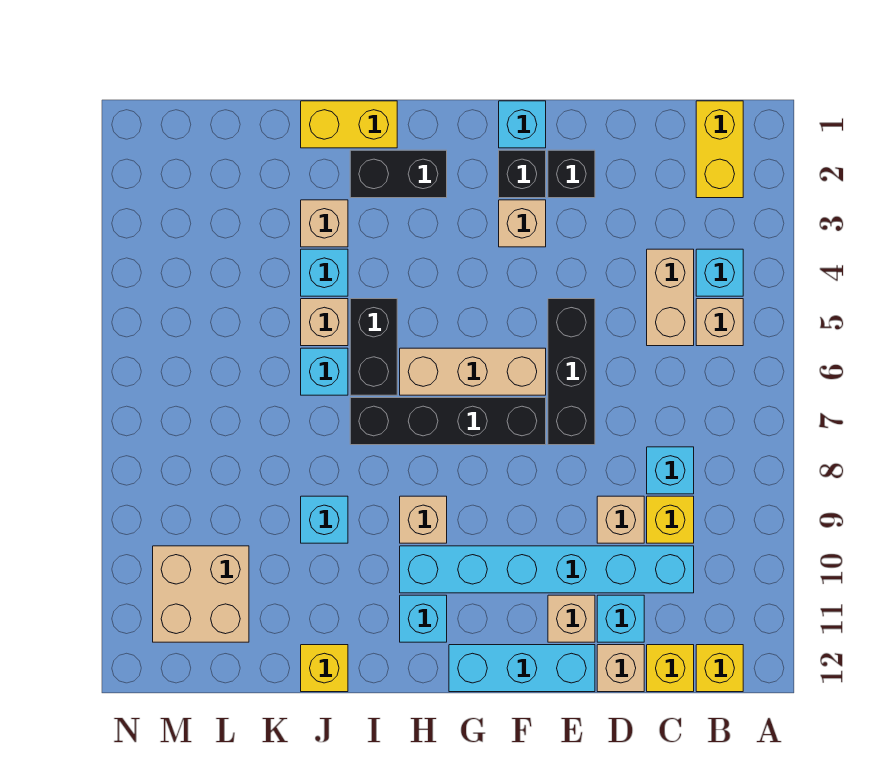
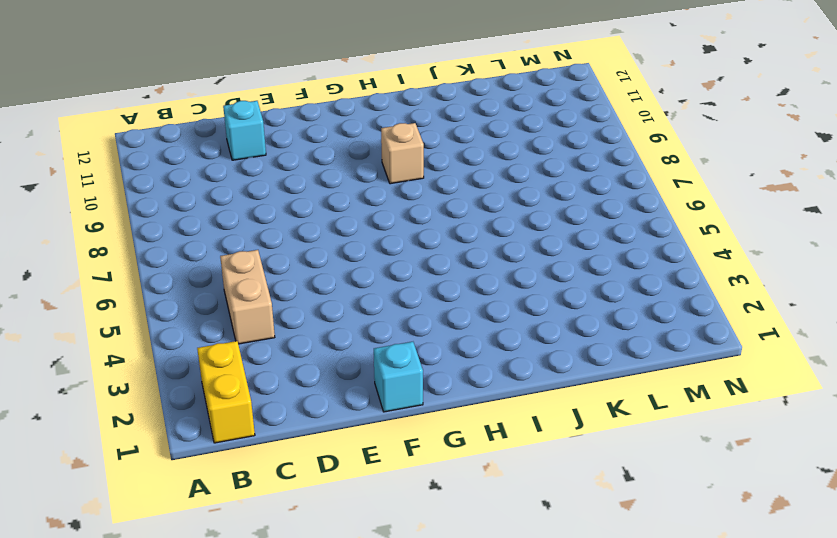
none -> cyan brick B4 level 1
none -> tan brick B5 level 1
none -> yellow brick B12 level 1
none -> cyan brick C8 level 1

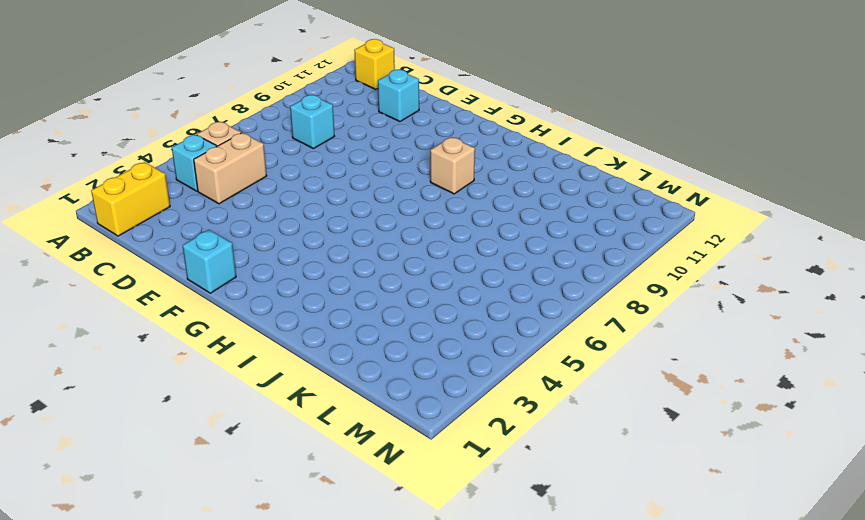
none -> yellow brick C9 level 1
none -> cyan brick C10:H10 level 1
none -> yellow brick C12 level 1
none -> tan brick D9 level 1

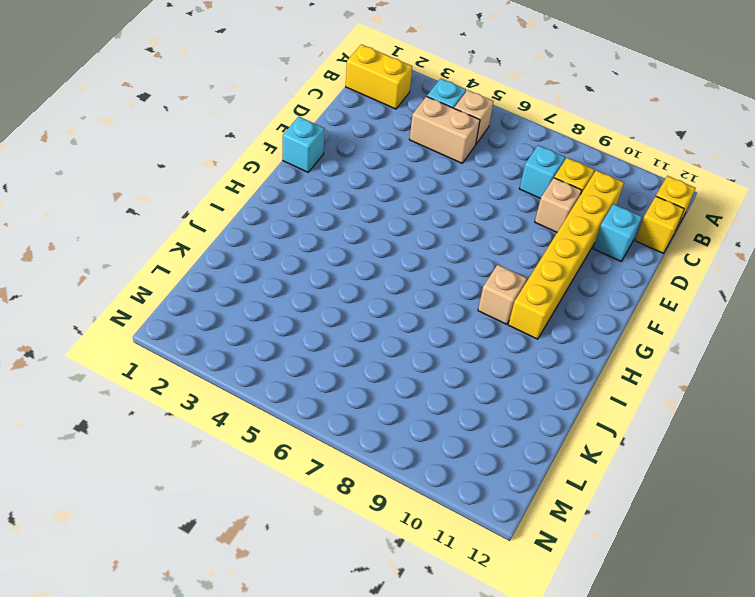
yellow brick C10:H10 level 1 -> cyan brick C10:H10 level 1
none -> tan brick D12 level 1
none -> black brick E2 level 1
none -> black brick E5:E7 level 1
none -> tan brick E11 level 1

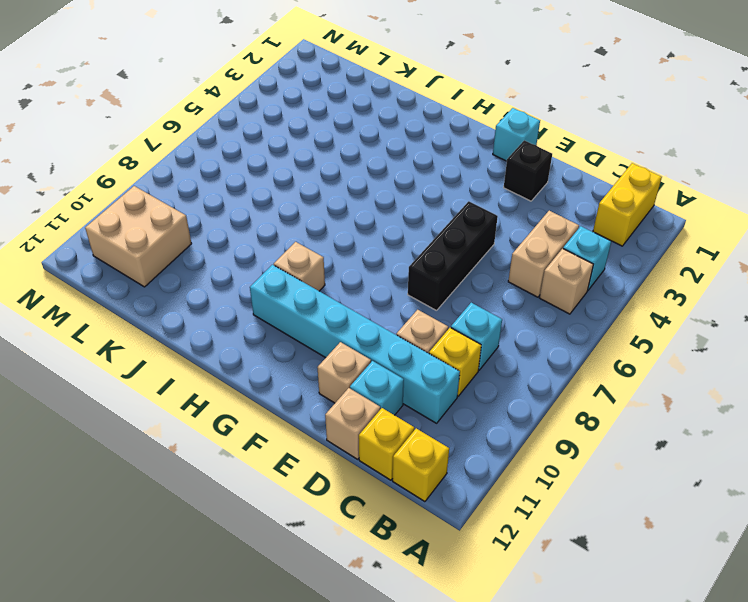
none -> cyan brick E12:G12 level 1
none -> black brick F2 level 1
none -> tan brick F3 level 1
none -> tan brick F6:H6 level 1

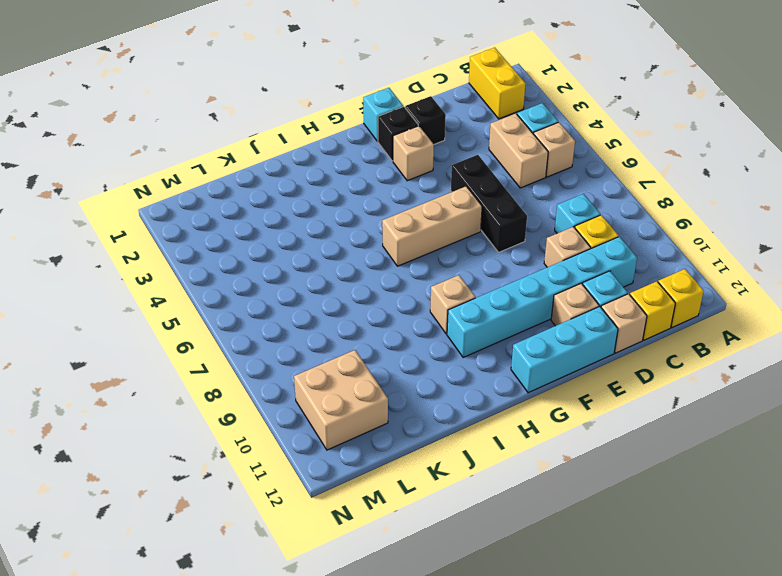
none -> black brick F7:I7 level 1
none -> black brick H2:I2 level 1
none -> cyan brick H11 level 1
none -> yellow brick I1:J1 level 1

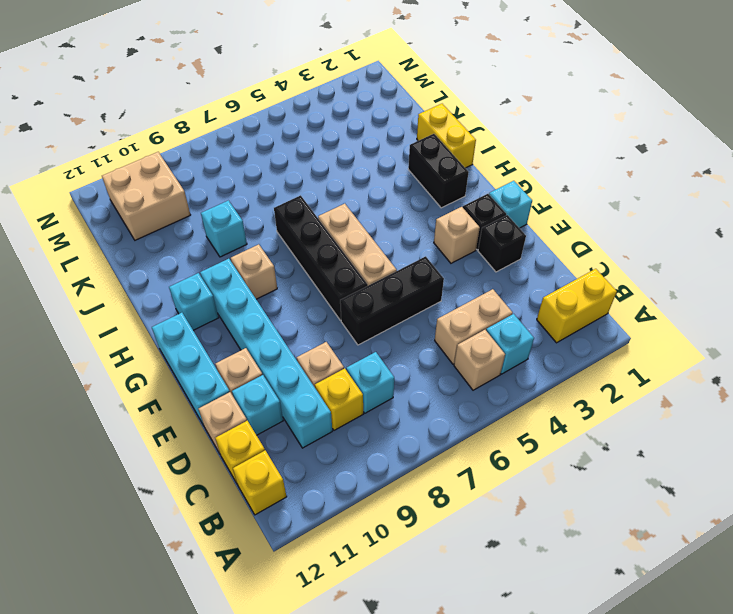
none -> black brick I5:I6 level 1
none -> tan brick J3 level 1
none -> cyan brick J4 level 1
none -> tan brick J5 level 1

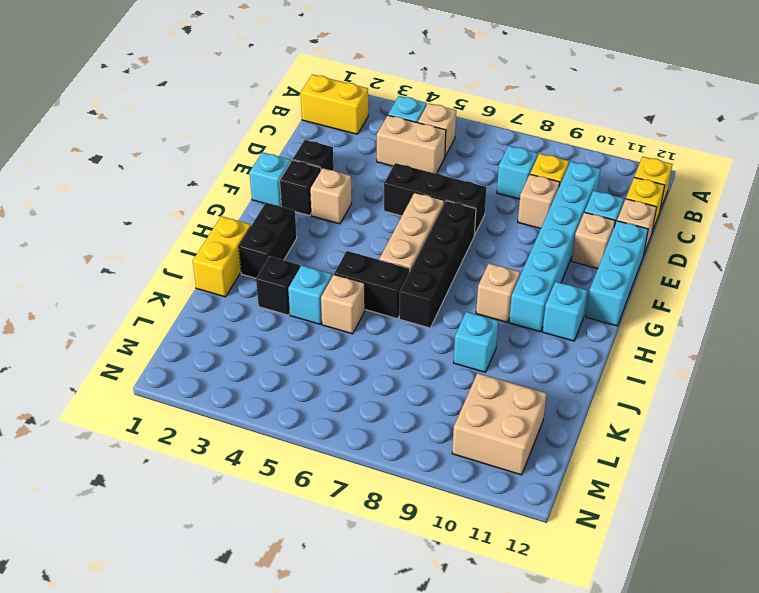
black brick J3 level 1 -> tan brick J3 level 1
none -> cyan brick J6 level 1
none -> yellow brick J12 level 1

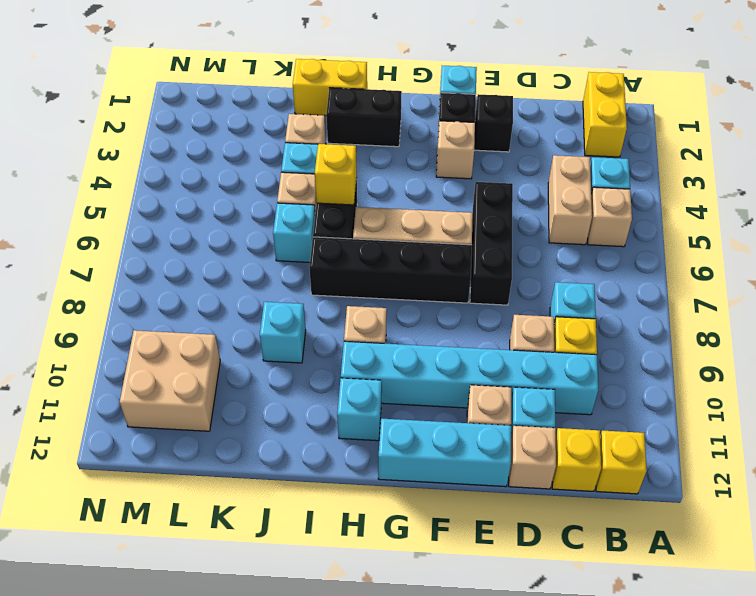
yellow brick I5 level 2 -> yellow brick J12 level 1

